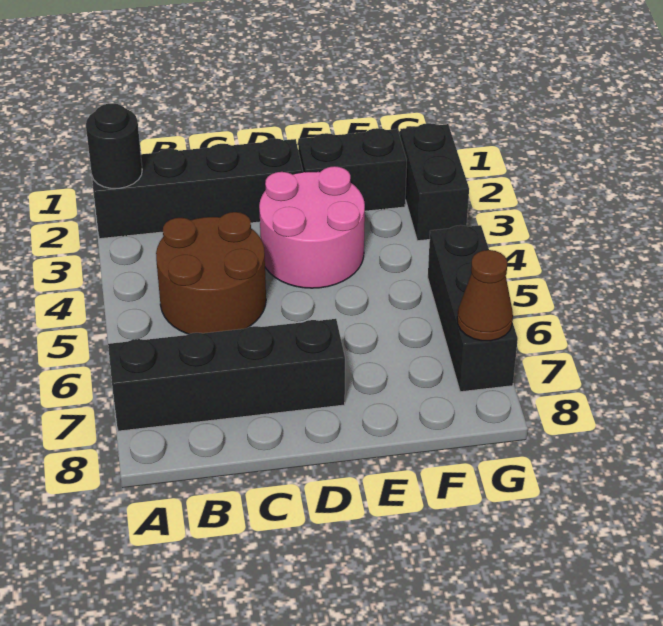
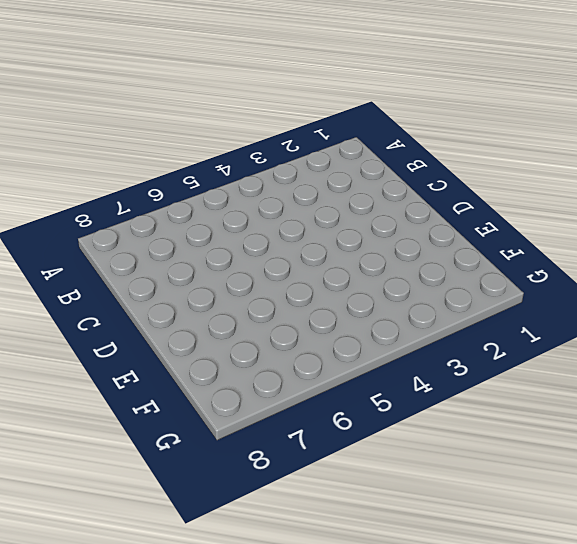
none -> black brick A2:D2 level 1
none -> black brick A7:D7 level 1

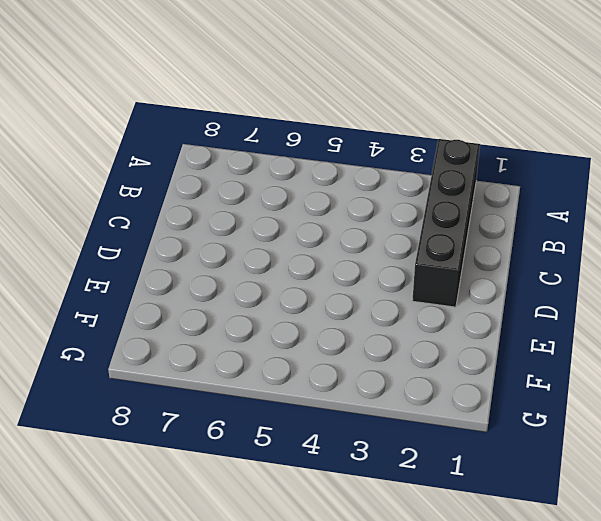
none -> black brick A7:D7 level 1
none -> brown round brick B4:C5 level 1

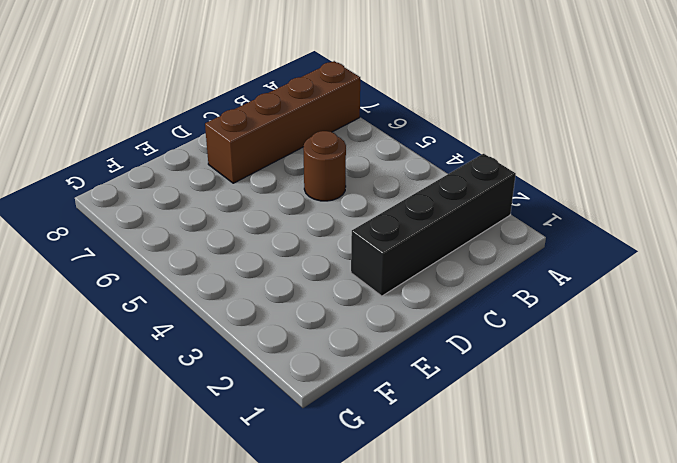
brown brick A7:D7 level 1 -> black brick A7:D7 level 1
brown round brick C5 level 1 -> brown round brick B4:C5 level 1
none -> pink round brick D3:E4 level 1
none -> black brick E2:F2 level 1

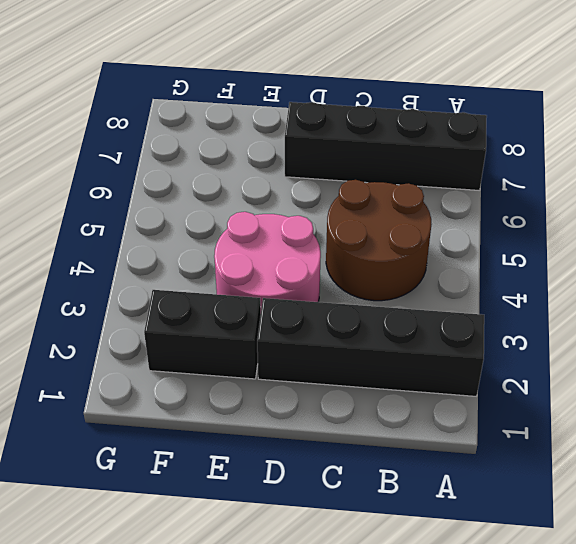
none -> black brick G2:G3 level 1
none -> black brick G5:G7 level 1

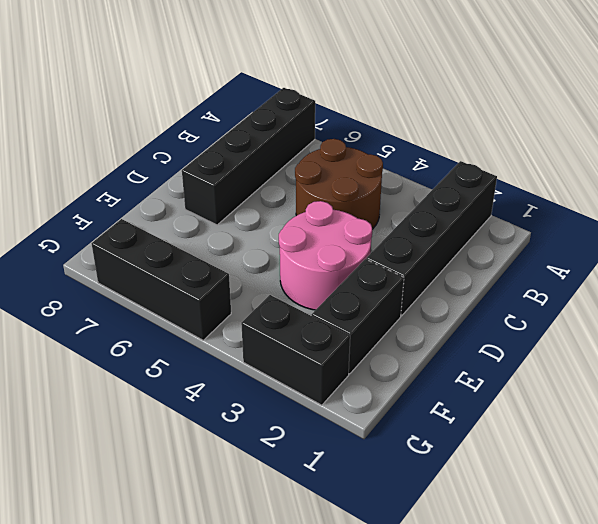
none -> black round brick A2 level 2
none -> brown cone G7 level 2

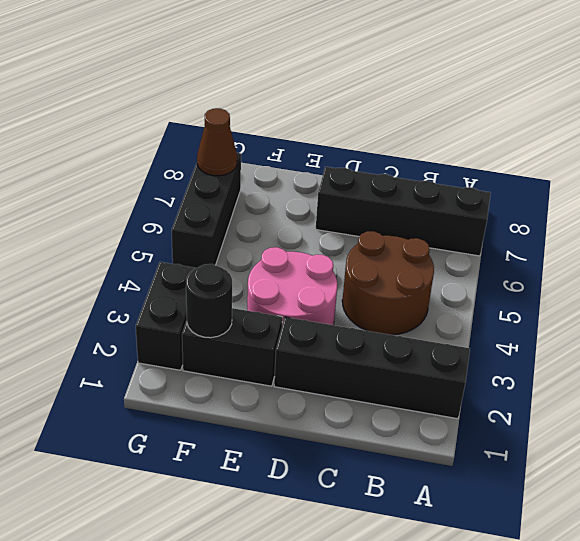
black round brick F2 level 2 -> black round brick A2 level 2

